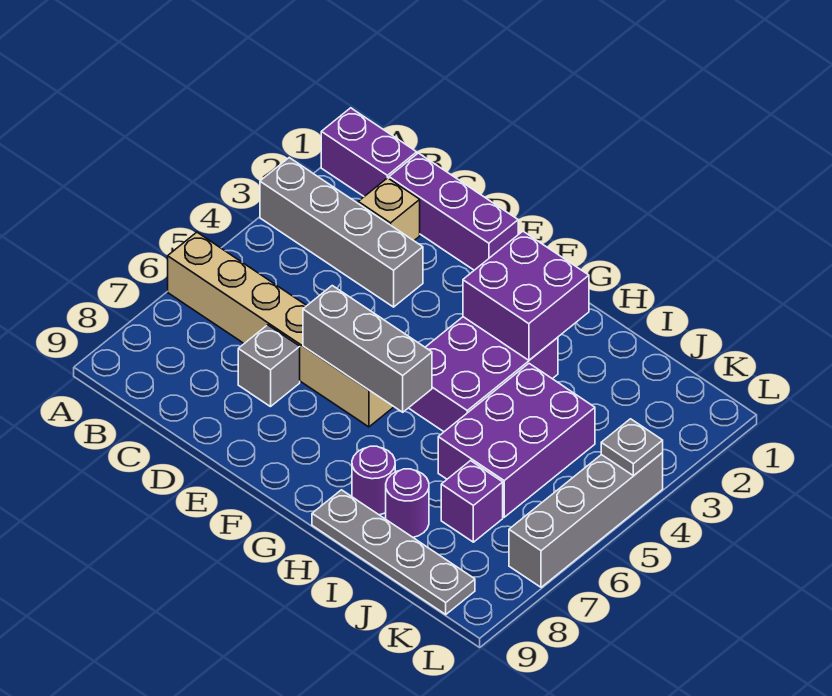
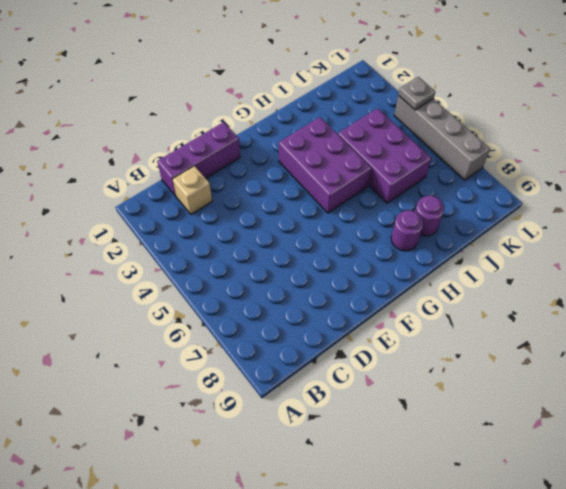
none -> purple brick A1:B1 level 1
none -> grey brick A3:D3 level 1
none -> tan brick A6:F6 level 1

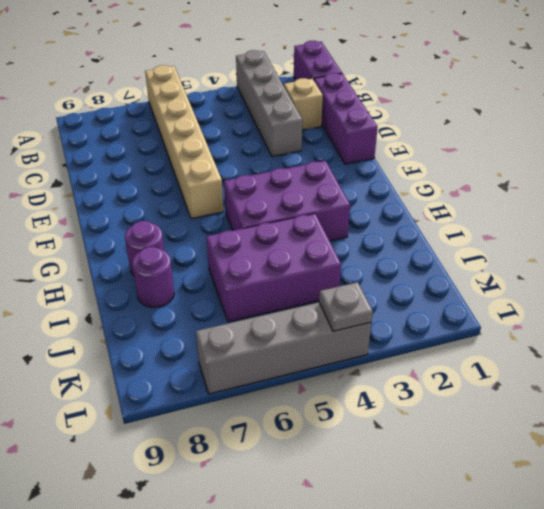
none -> grey brick D7 level 1
none -> grey plate H9:K9 level 1
none -> purple brick J7 level 1

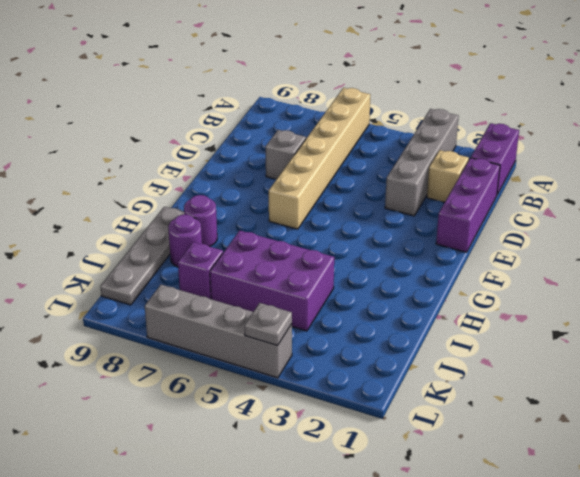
none -> purple brick G3:H5 level 1
none -> grey brick E6:G6 level 2
none -> purple brick G2:H3 level 2

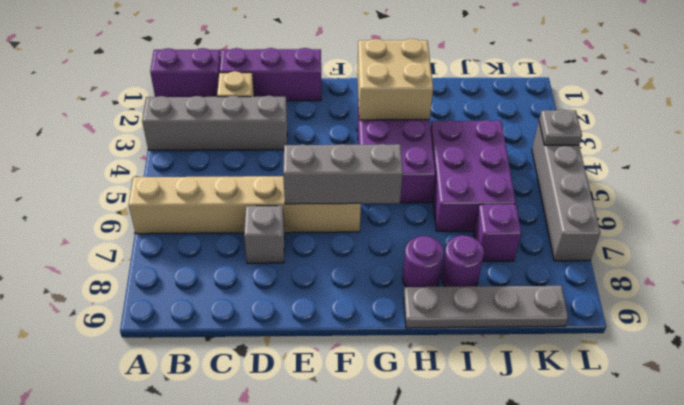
tan brick G2:H3 level 2 -> purple brick G2:H3 level 2

